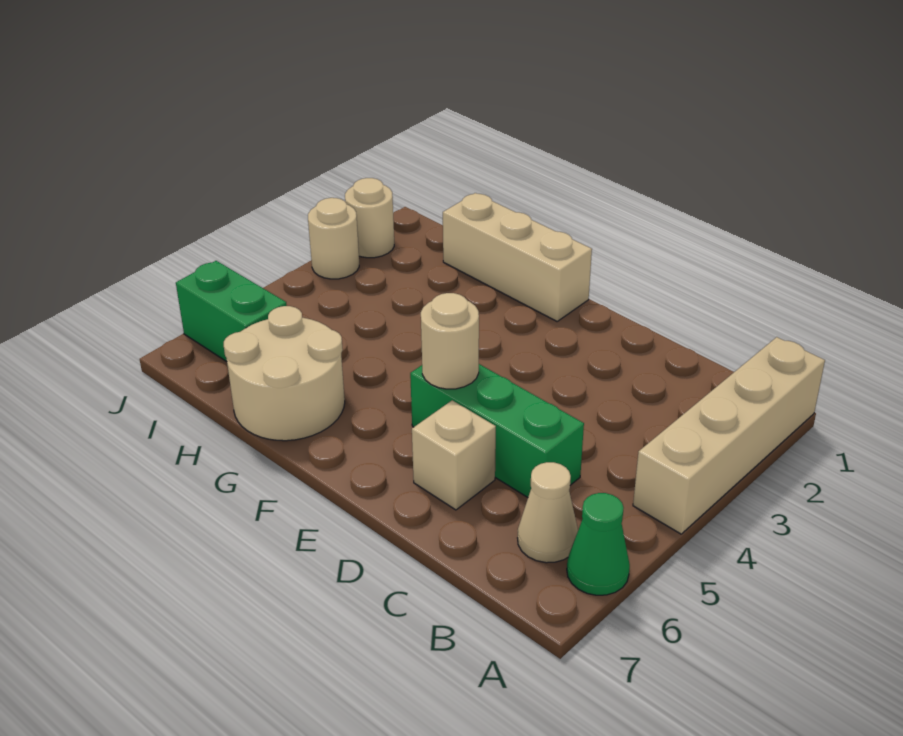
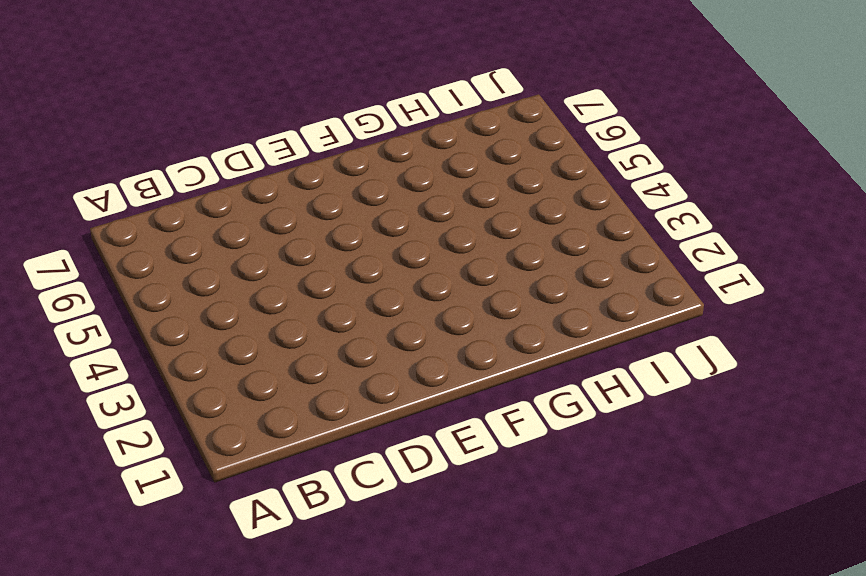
none -> tan brick A1:A4 level 1
none -> green cone A6 level 1

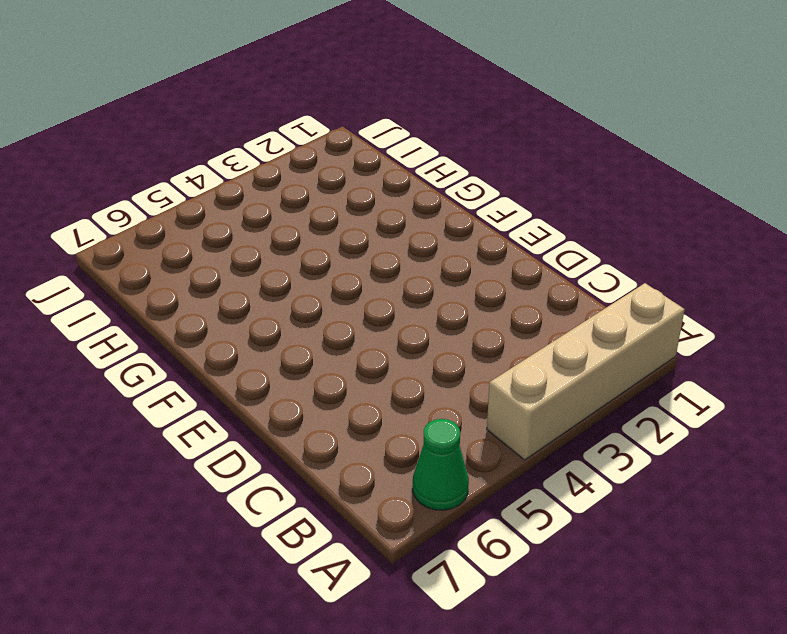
none -> tan cone B6 level 1
none -> green brick C5:E5 level 1

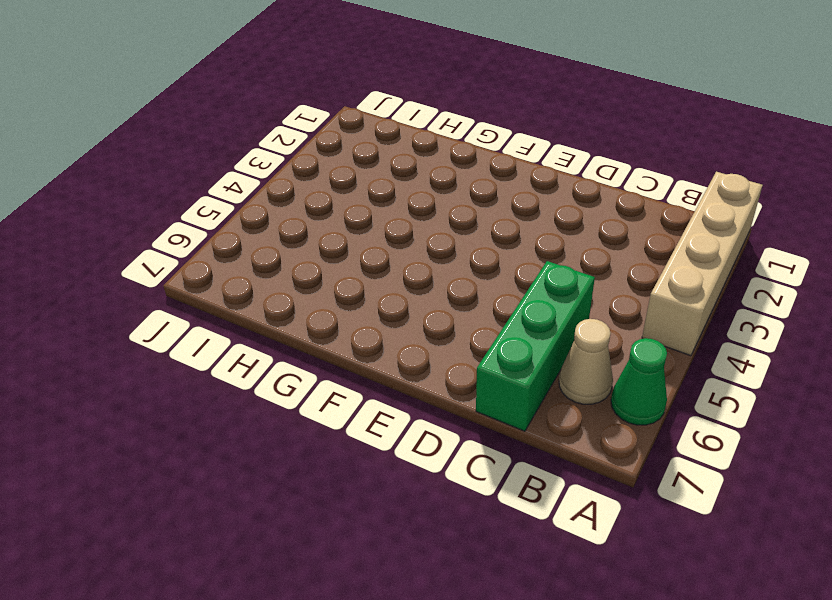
green brick C5:C7 level 1 -> green brick C5:E5 level 1
none -> tan brick D6 level 1
none -> tan brick F1:H1 level 1

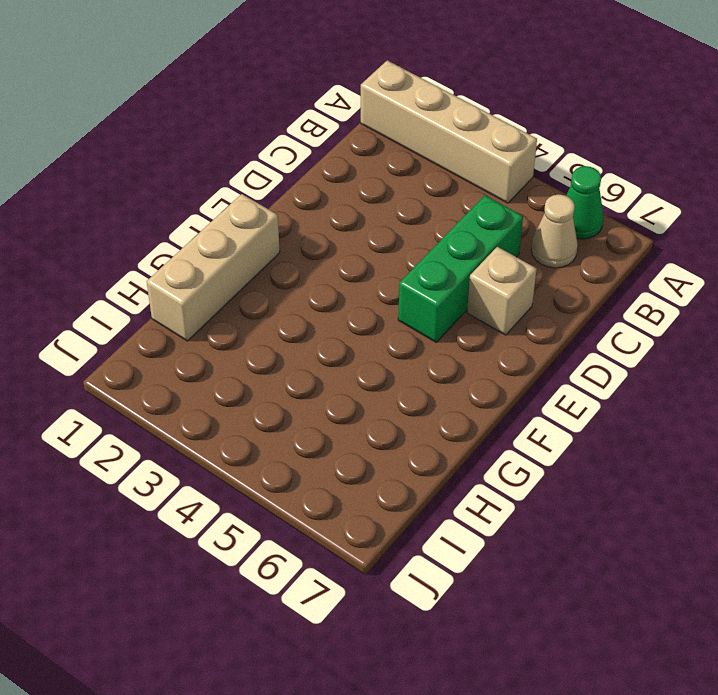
none -> tan round brick G6:H7 level 1
none -> green brick I6:J6 level 1

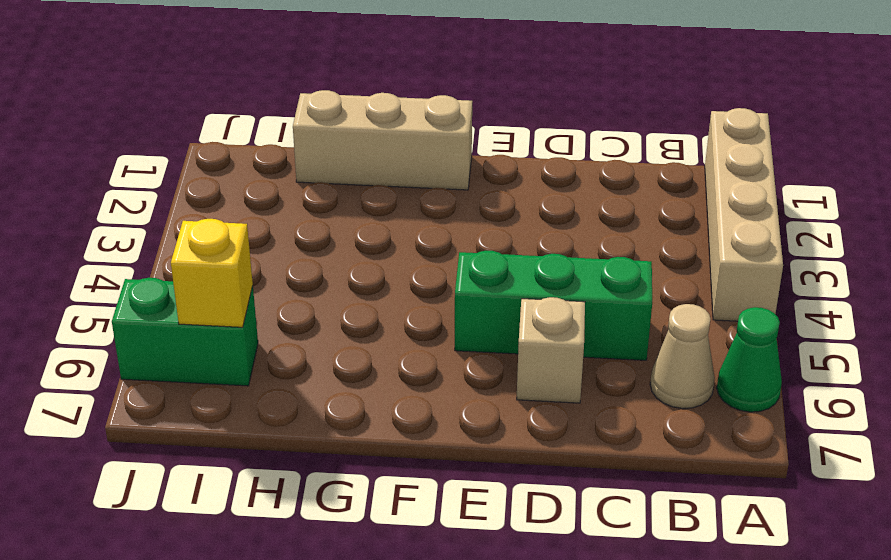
yellow brick I6 level 2 -> none
none -> tan round brick G6:H7 level 1
none -> tan round brick J2 level 1

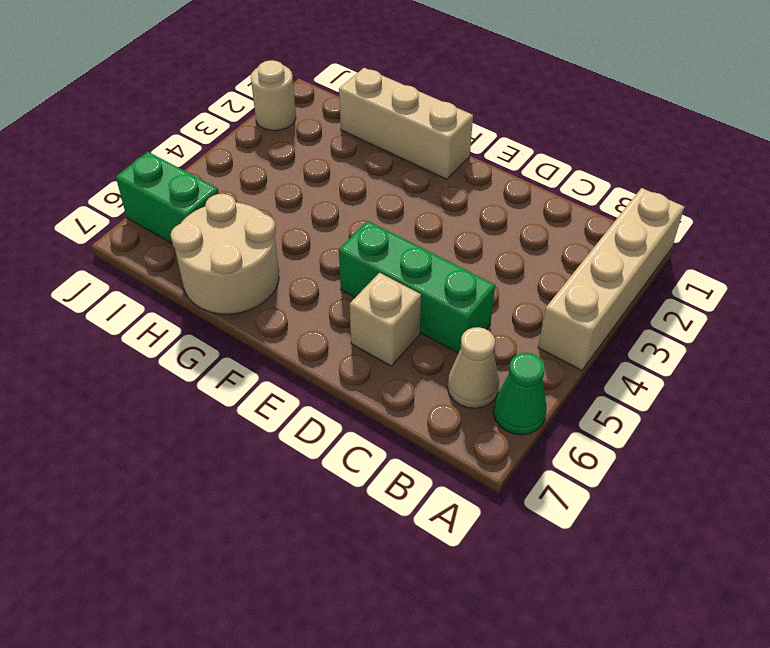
none -> tan round brick J3 level 1
none -> tan round brick E5 level 2

